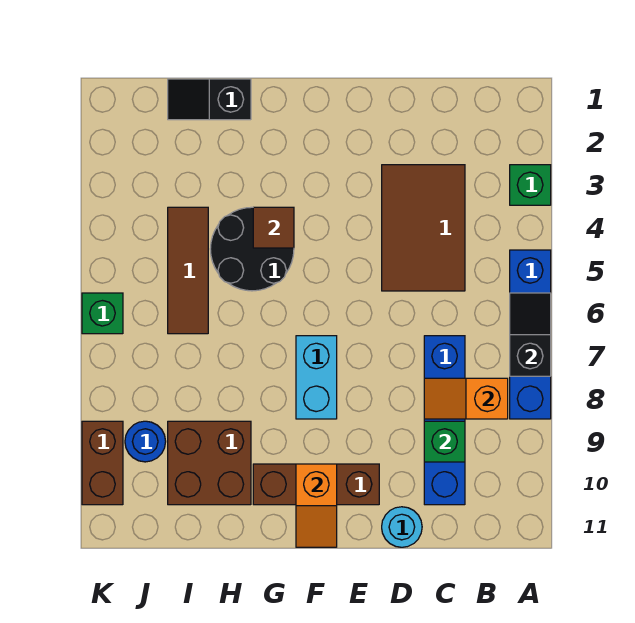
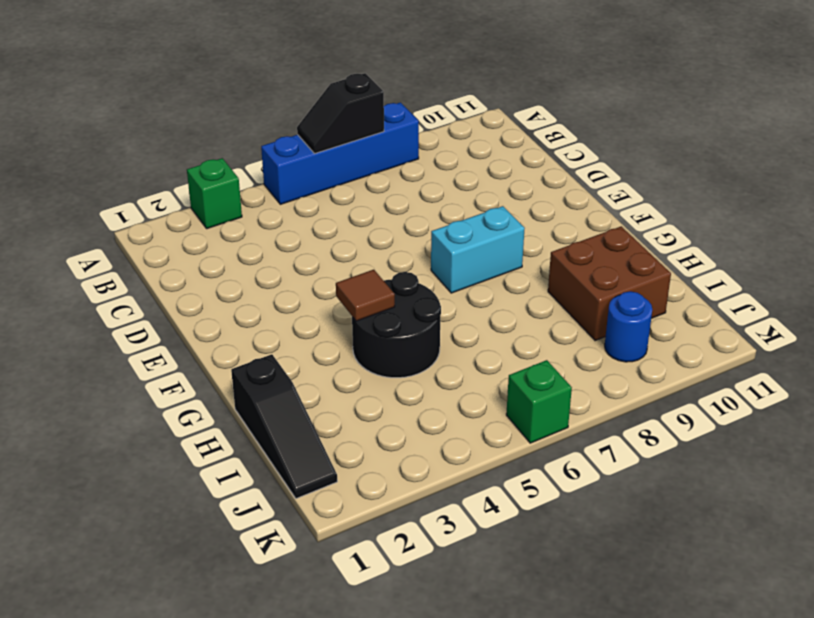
black slope H1:J1 level 1 top H -> black slope H1:I1 level 1 top H
none -> brown tile C3:D5 level 1
none -> blue brick C7:C10 level 1
none -> cyan round brick D11 level 1

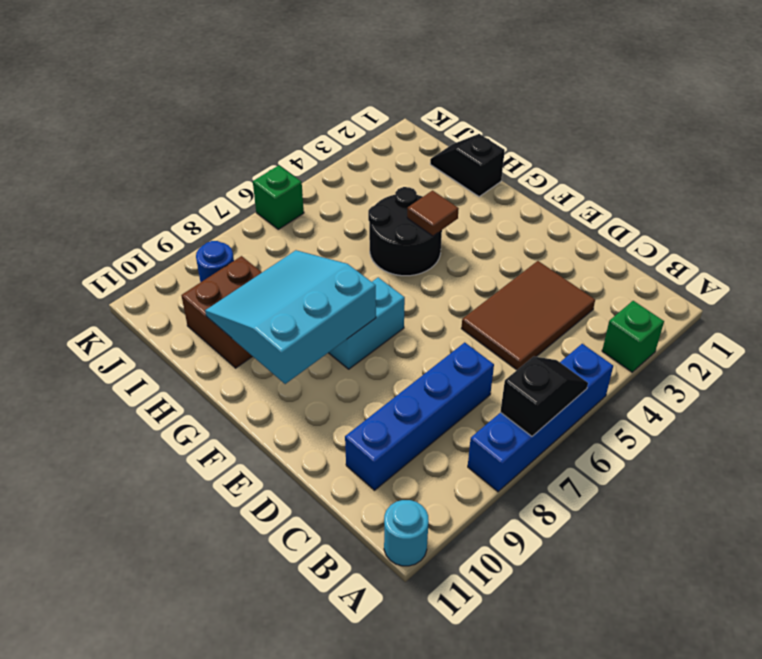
cyan round brick A11 level 1 -> cyan round brick D11 level 1
cyan slope F8:H10 level 2 top F -> orange slope F10:F11 level 2 top 10
none -> brown brick E10:G10 level 1
none -> brown tile I4:I6 level 1
none -> brown brick K9:K10 level 1

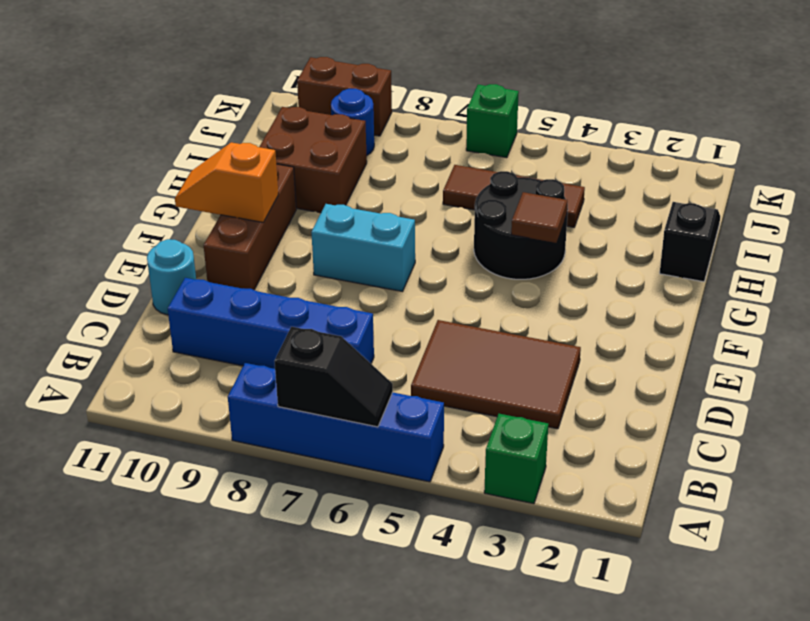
none -> orange slope B8:C8 level 2 top B
none -> green brick C9 level 2

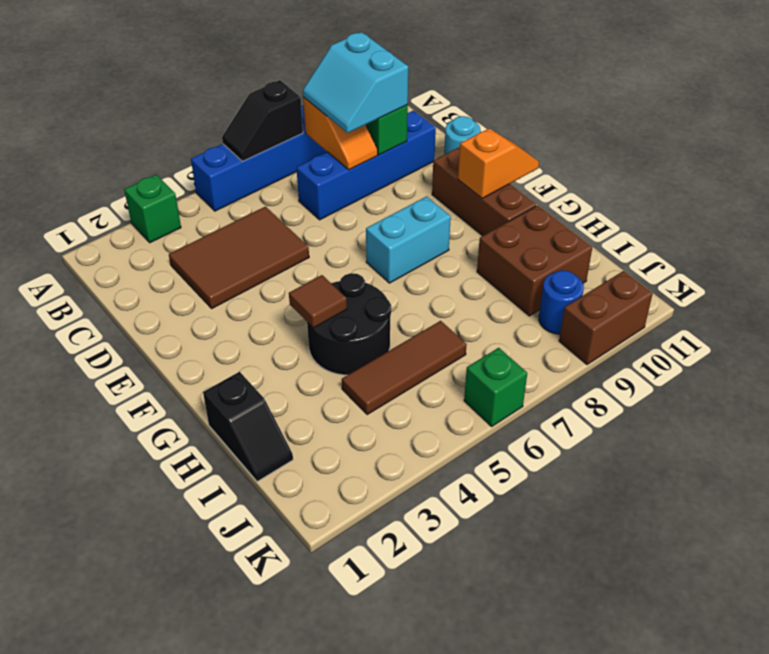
cyan slope B8:C9 level 3 top 9 -> none

